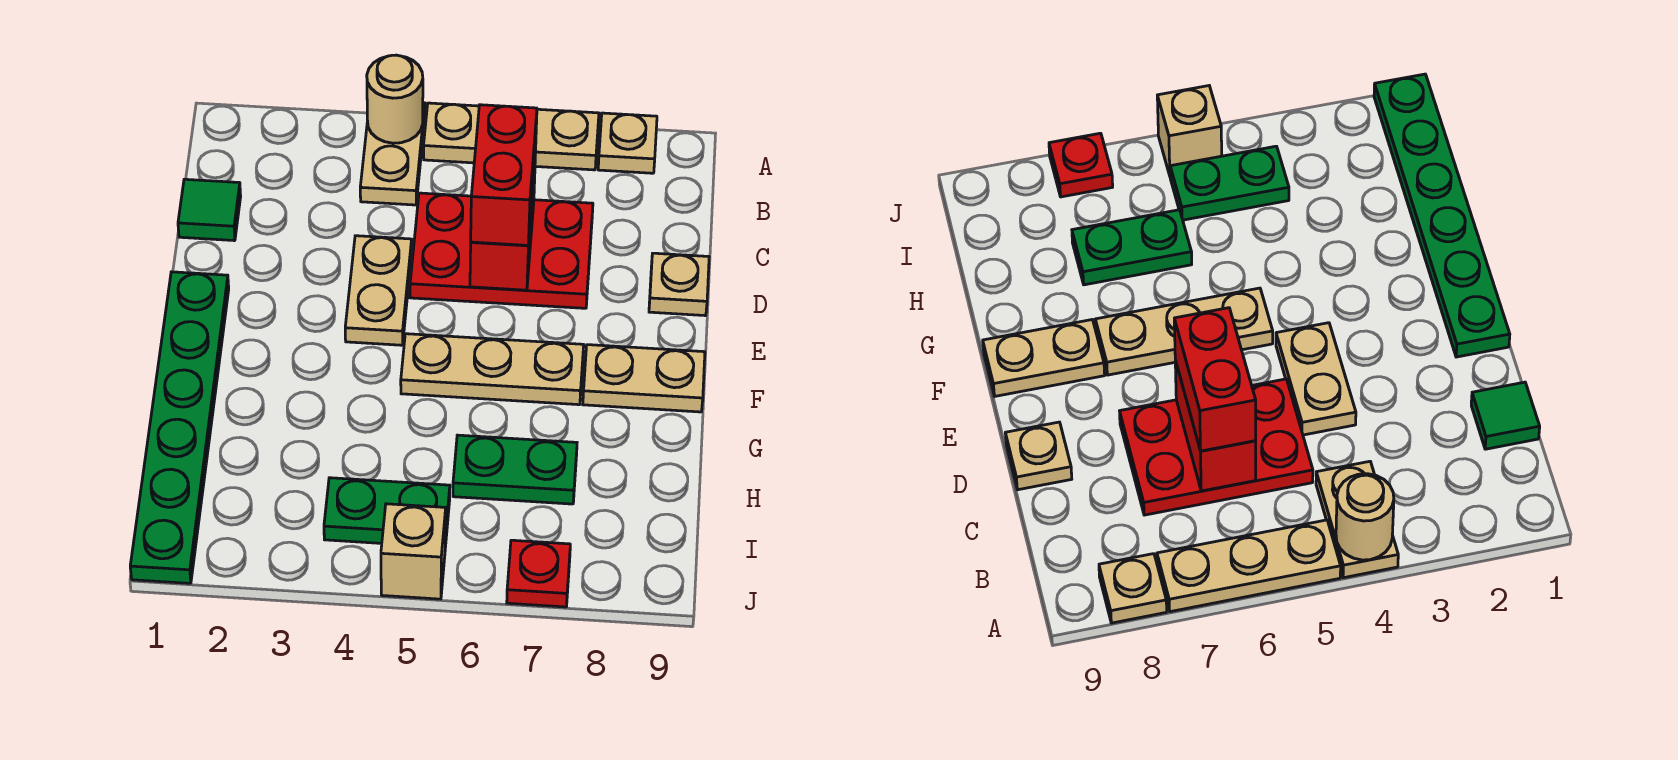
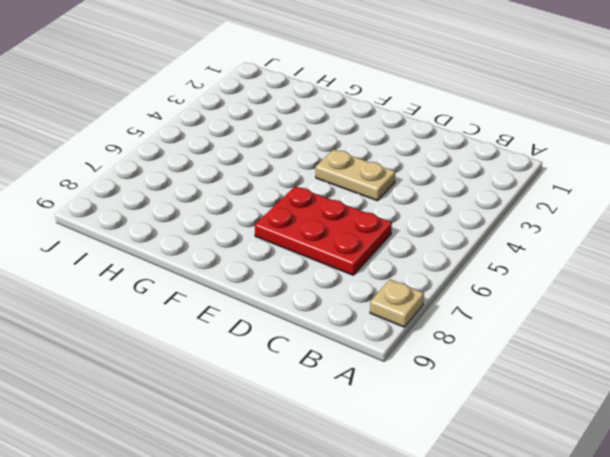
red plate C6:E7 level 1 -> red plate C5:D7 level 1
none -> tan plate A4:B4 level 1
none -> tan plate A5:A7 level 1
none -> green tile C1 level 1

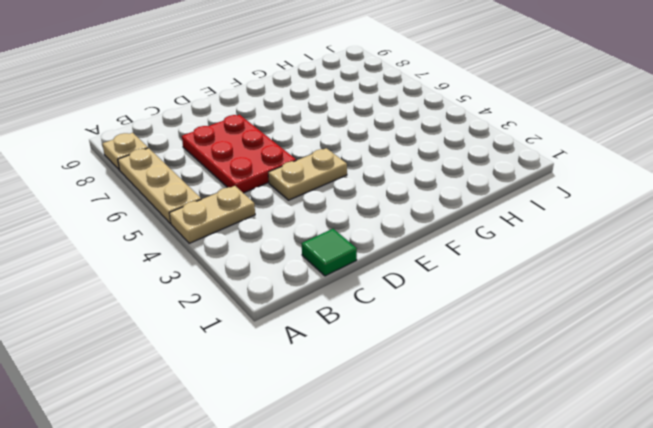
none -> tan plate D9 level 1
none -> green plate E1:J1 level 1
none -> tan plate F5:F7 level 1

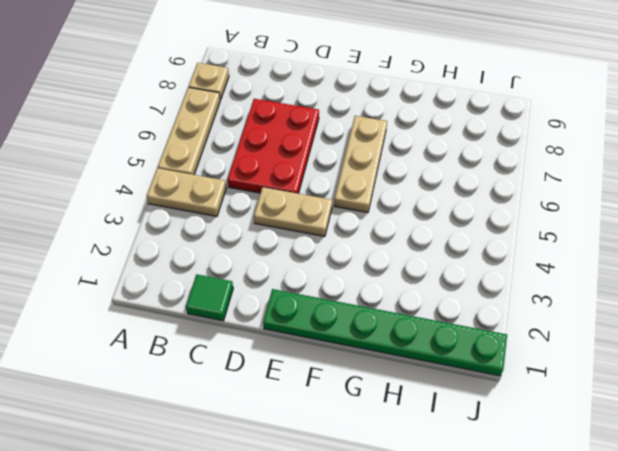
none -> tan plate D9 level 1
none -> tan plate F8:F9 level 1
none -> green plate H6:H7 level 1

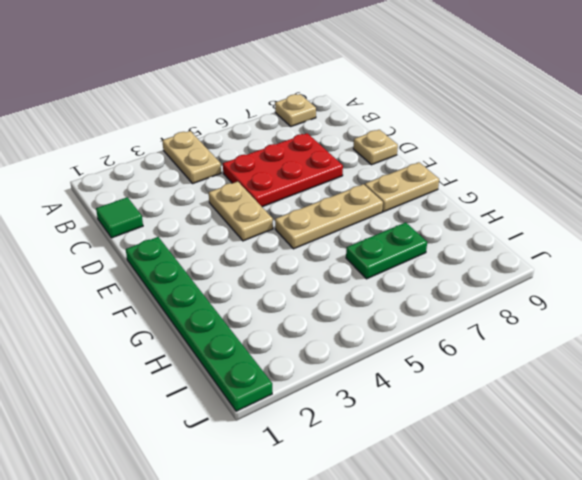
none -> tan plate A5:A7 level 1
none -> green plate I4:I5 level 1
none -> tan brick J5 level 1

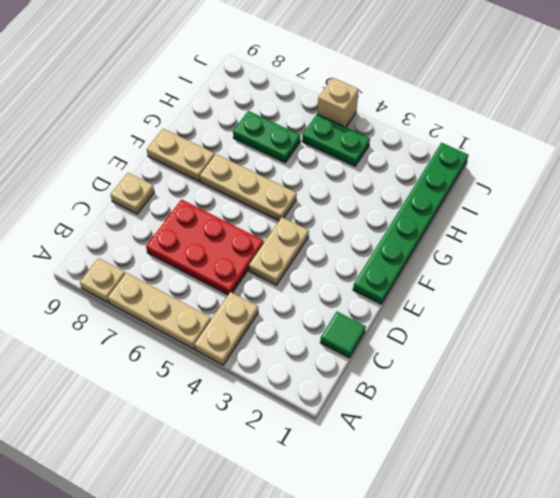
none -> red plate J7 level 1
none -> tan round brick A4 level 2
none -> red brick C6:D6 level 2

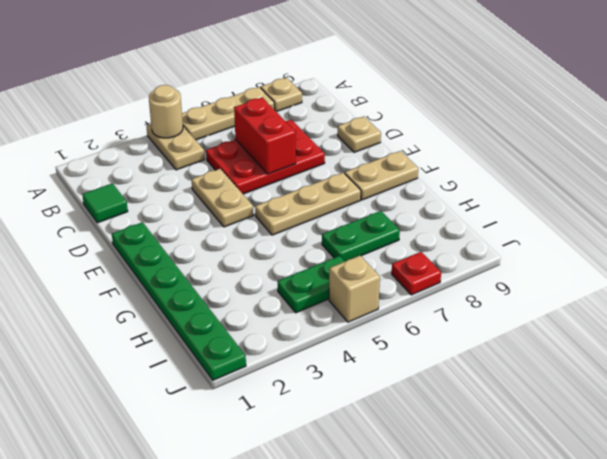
none -> red brick C6:D6 level 3

